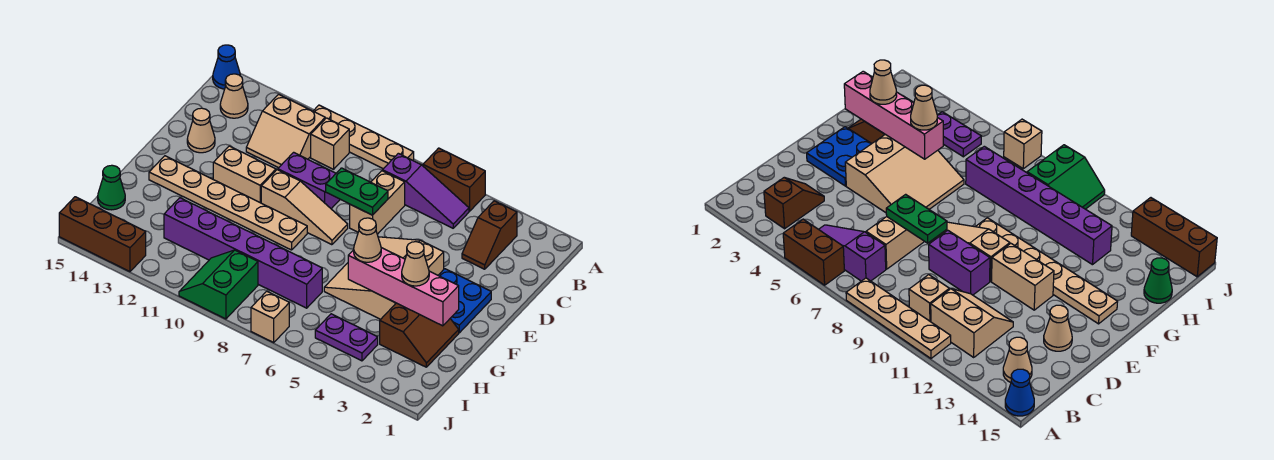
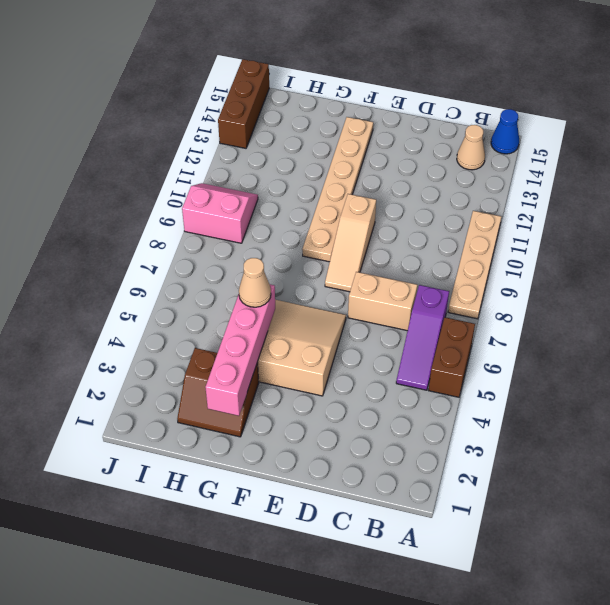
pink slope I9:J10 level 1 top 9 -> green slope I9:J10 level 1 top 9
none -> brown slope B3:C3 level 1 top B
none -> tan brick B10 level 1
none -> tan slope B11:C12 level 1 top B

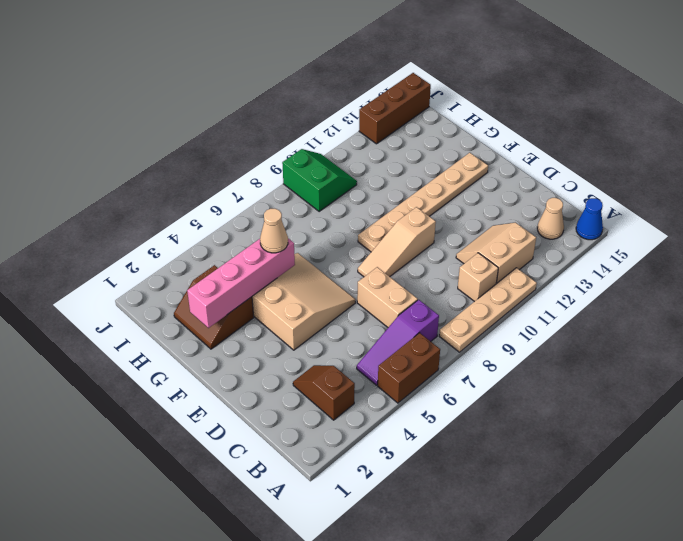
none -> purple brick D9:D10 level 1
none -> tan cone D14 level 1
none -> blue plate E2:F3 level 1

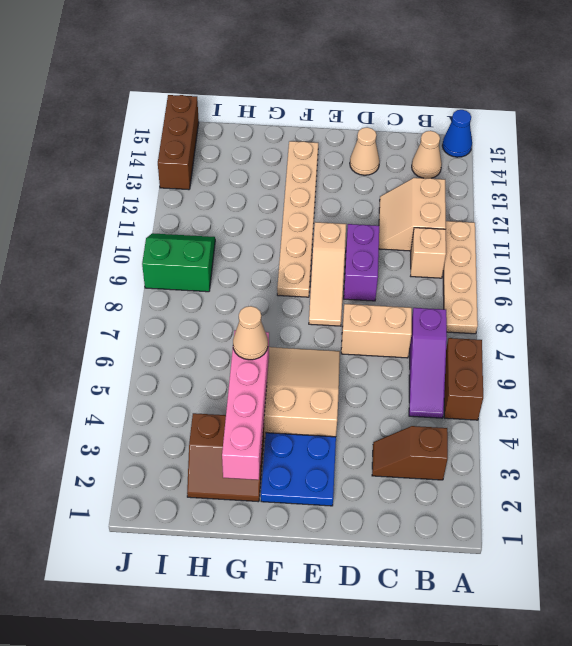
none -> tan brick E11:E12 level 1
none -> purple brick H7:H12 level 1
none -> green cone H15 level 1

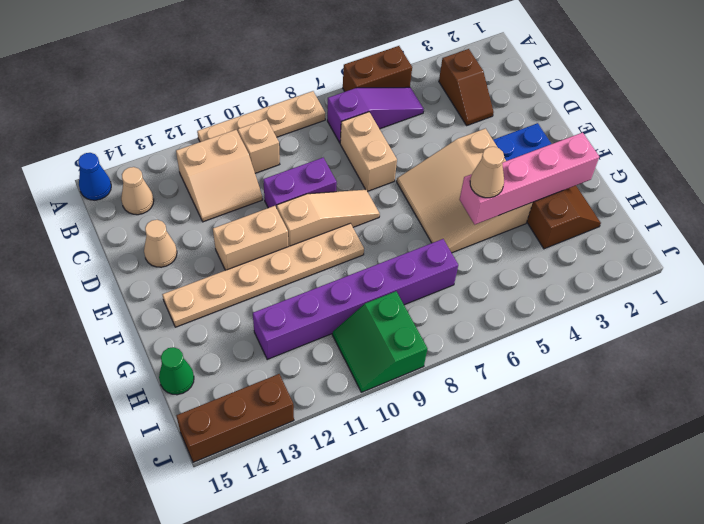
none -> purple plate I4:I5 level 1
none -> tan brick J7 level 1
none -> green plate D7:D8 level 2

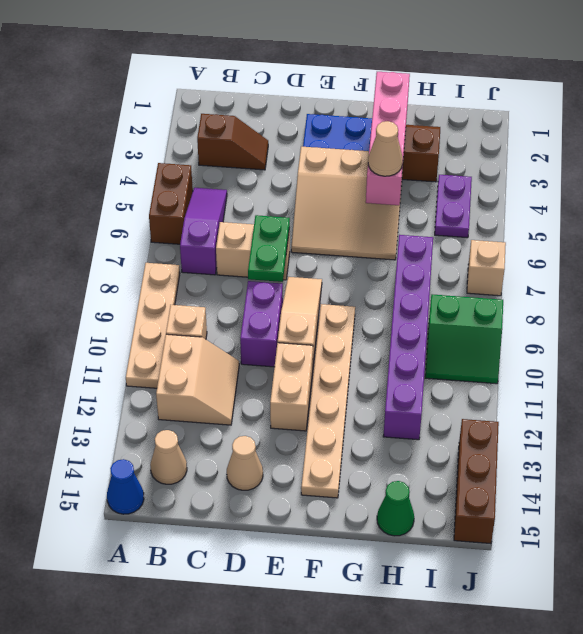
none -> tan cone G3 level 3

